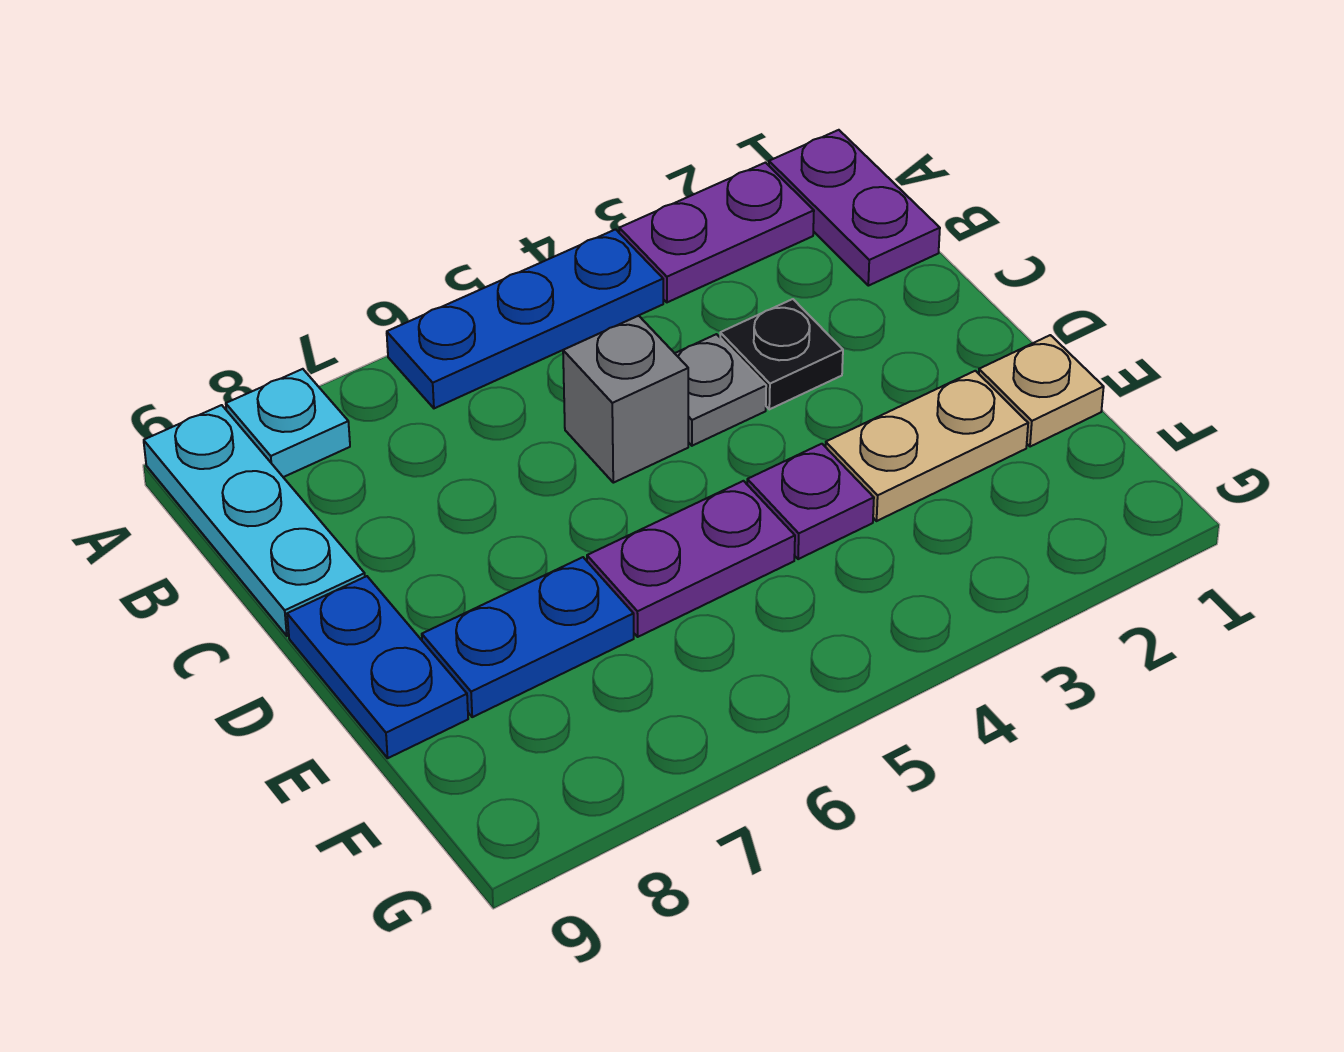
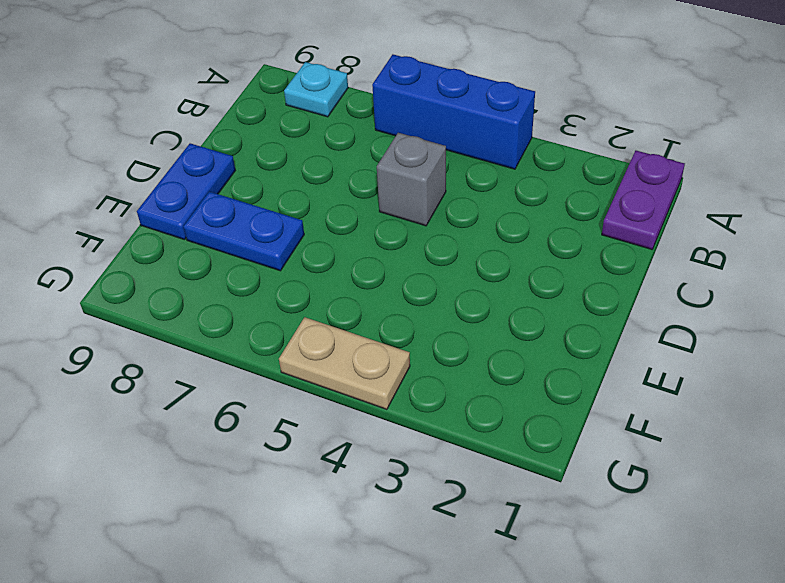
blue brick A4:A6 level 1 -> blue plate A4:A6 level 1
tan plate G4:G5 level 1 -> tan plate E2:E3 level 1
none -> purple plate A2:A3 level 1
none -> cyan plate A9:C9 level 1
none -> black plate C3 level 1

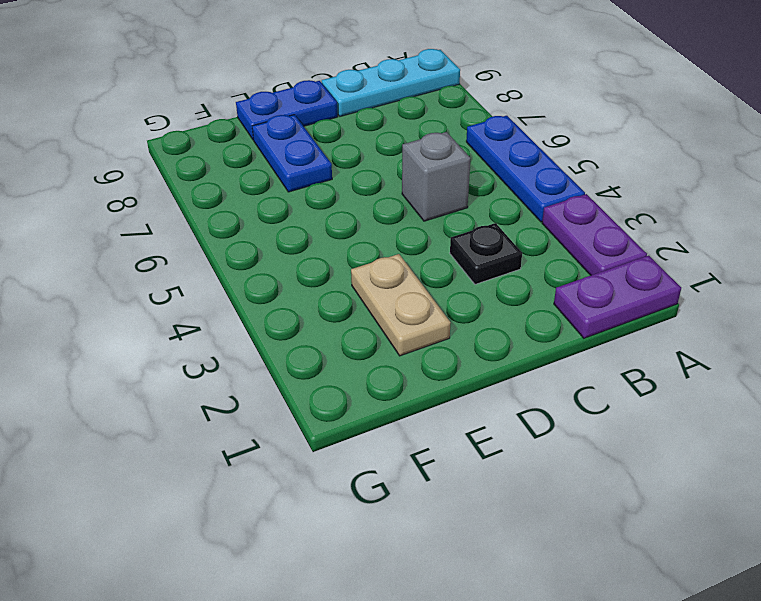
none -> cyan plate A8 level 1
none -> grey plate C4 level 1
none -> tan plate E1 level 1

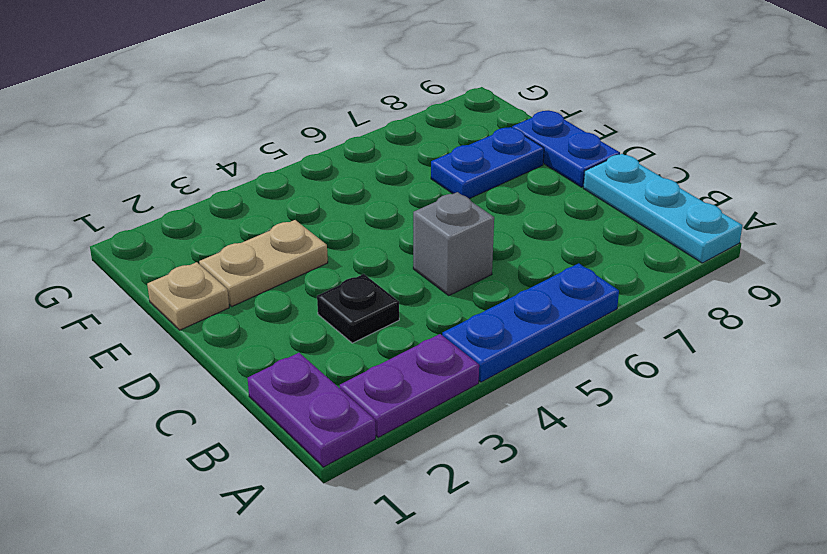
none -> cyan plate A8 level 1
none -> grey plate C4 level 1
none -> purple plate E4 level 1

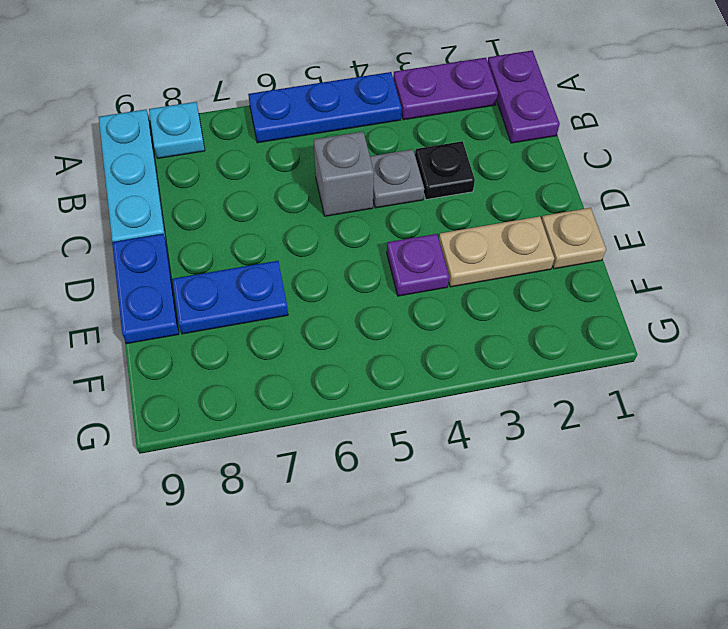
none -> purple plate E5:E6 level 1

